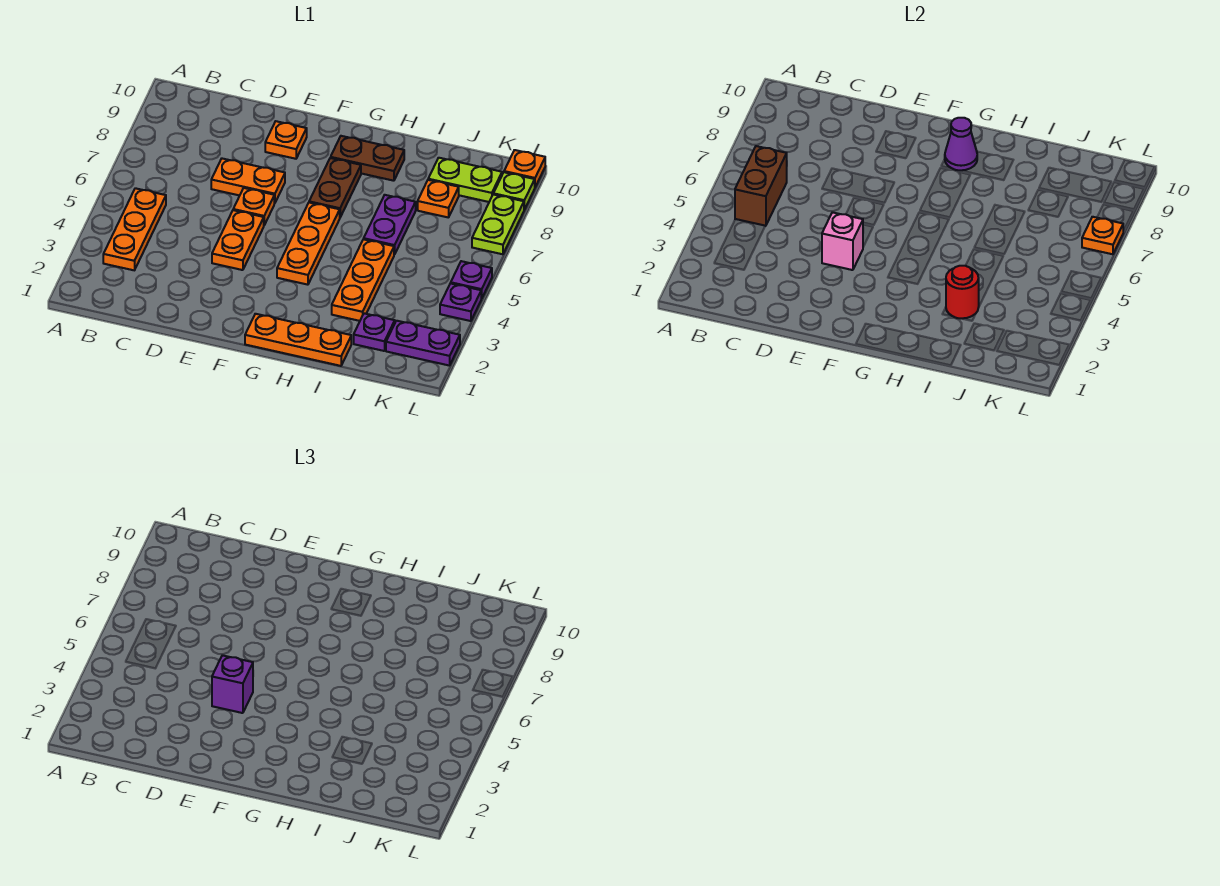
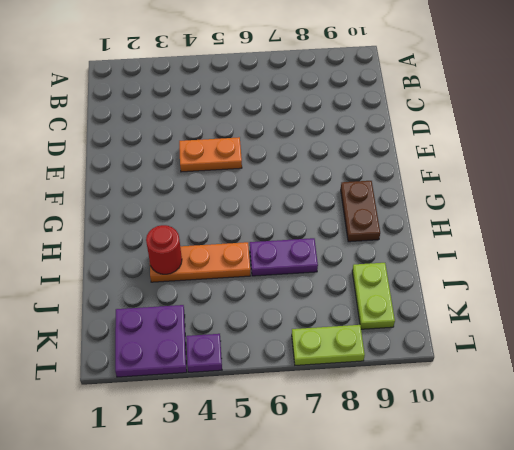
purple plate K2:L3 level 1 -> purple plate K2:L2 level 1
none -> orange plate B3:B5 level 1
none -> orange plate D7:E7 level 1
none -> orange plate E6 level 1

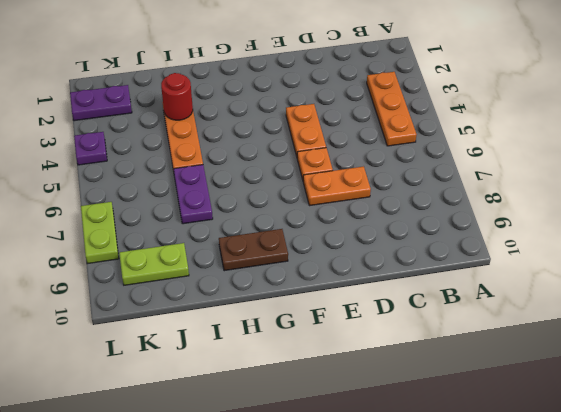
none -> orange plate E9 level 1
none -> orange plate G1:I1 level 1
none -> orange plate G4:G6 level 1

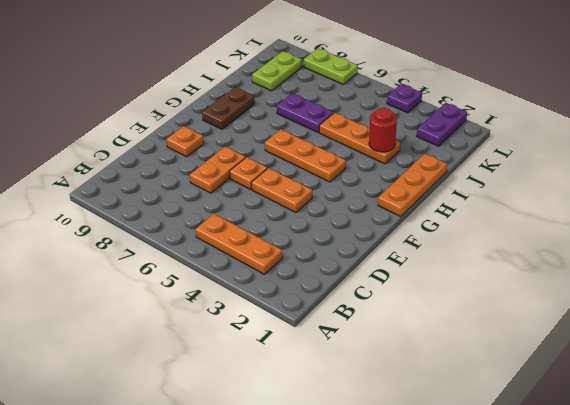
none -> brown plate G7:G8 level 1
none -> purple plate J2 level 1
none -> orange plate J8 level 1

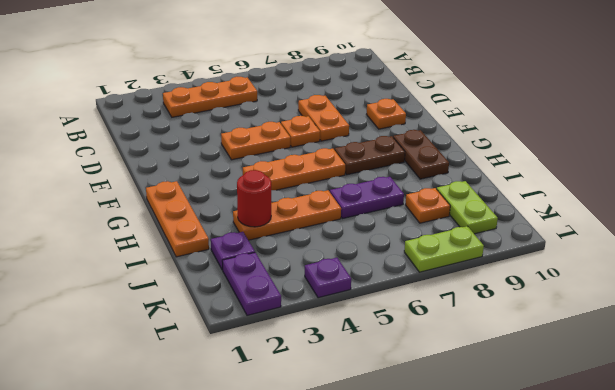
none -> purple plate L5 level 1
none -> lime plate L9 level 1
none -> orange plate L10 level 1

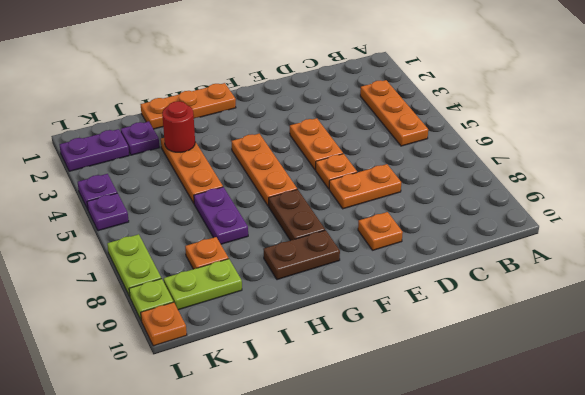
none -> brown brick B5:B6 level 2
none -> pink brick E4 level 2
none -> purple cone G9 level 2

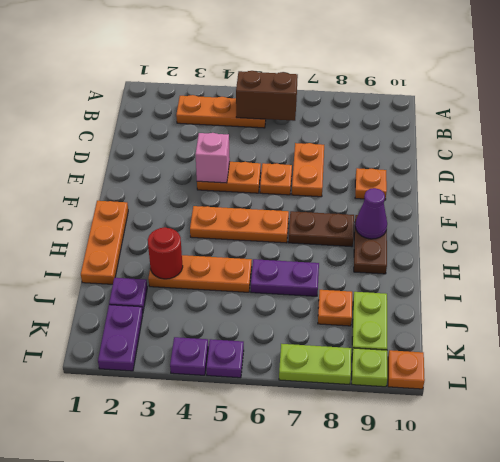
none -> orange plate L7 level 2
none -> purple brick E4 level 3

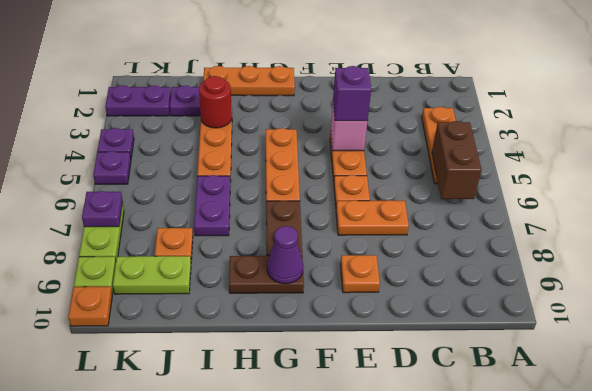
purple plate L7 level 2 -> orange plate L7 level 2

